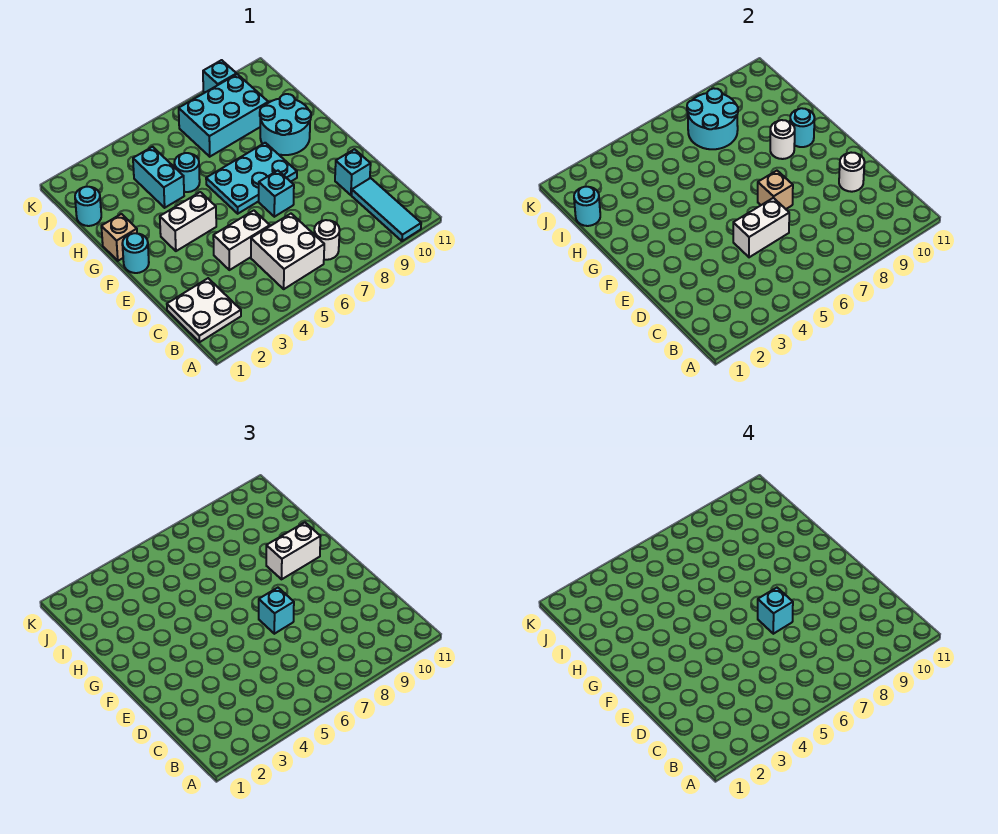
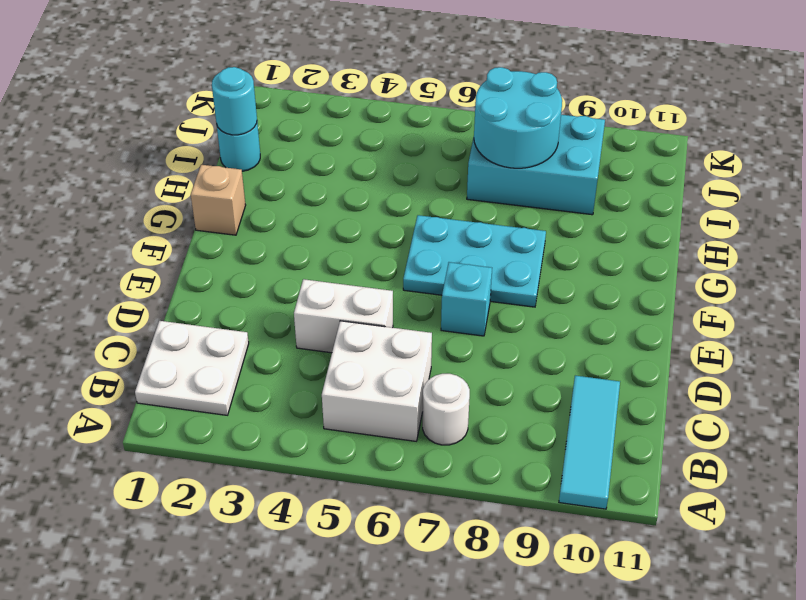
none -> cyan brick D10 level 1
none -> cyan round brick F1 level 1
none -> white brick F3:F4 level 1

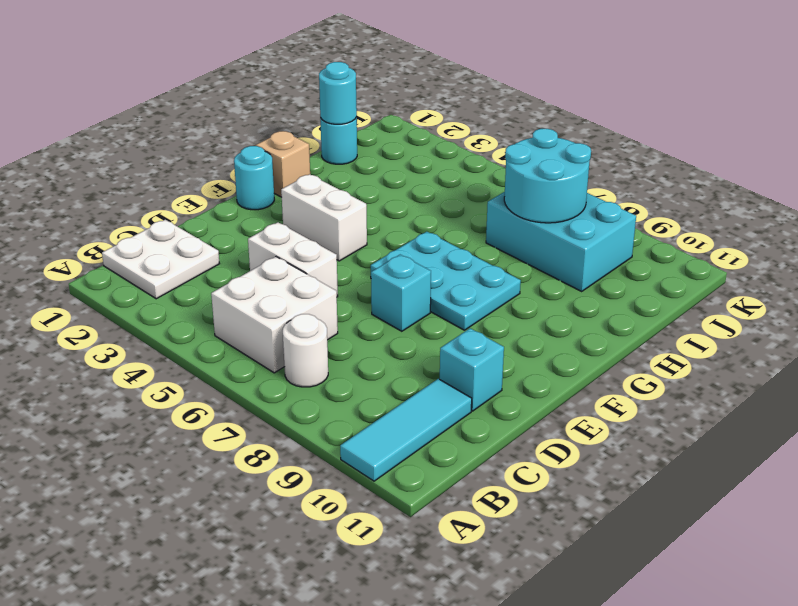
none -> cyan round brick G9:H10 level 1
none -> cyan brick H4:I4 level 1
none -> cyan round brick H5 level 1

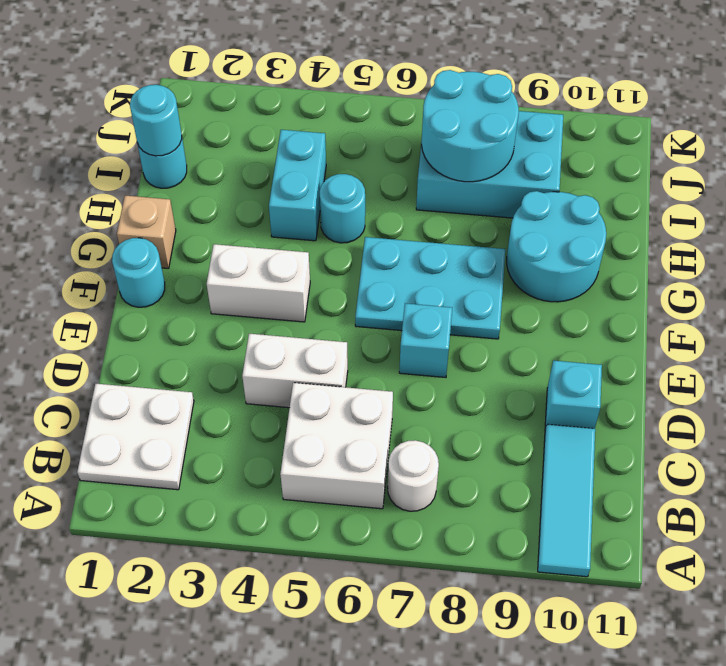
none -> cyan brick K9 level 1
none -> white brick D5:D6 level 2
none -> white round brick D10 level 2

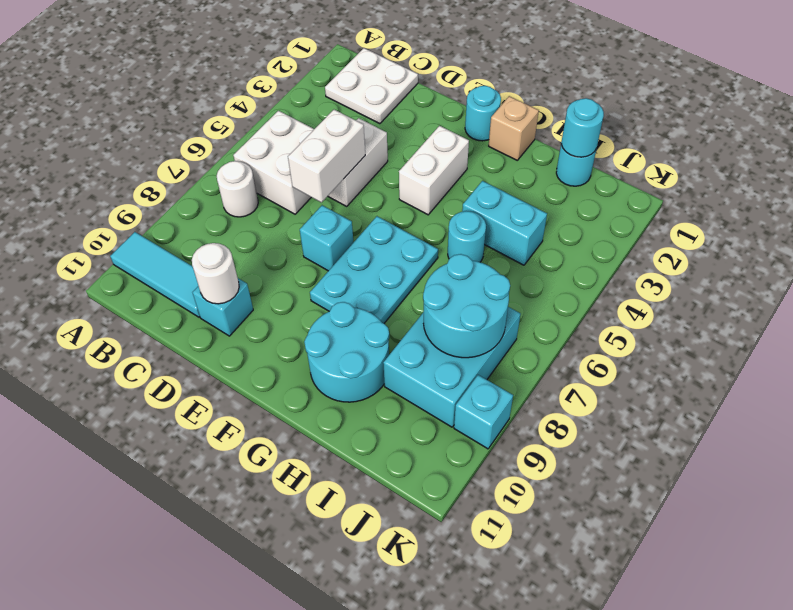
none -> tan brick E7 level 2
none -> white round brick G9 level 2
none -> cyan round brick G10 level 2

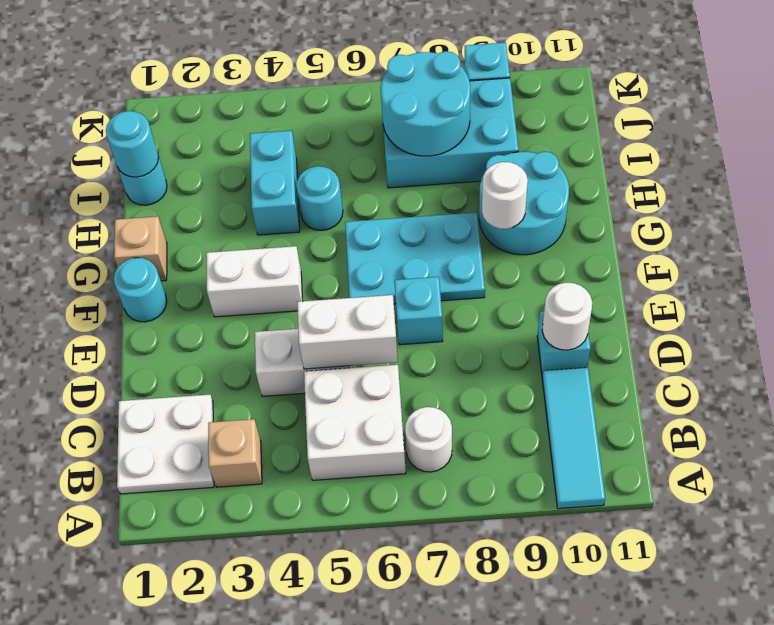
tan brick B3 level 1 -> tan brick E7 level 2
none -> cyan round brick G10 level 2
none -> cyan brick E7 level 3
none -> white brick G9:G10 level 3

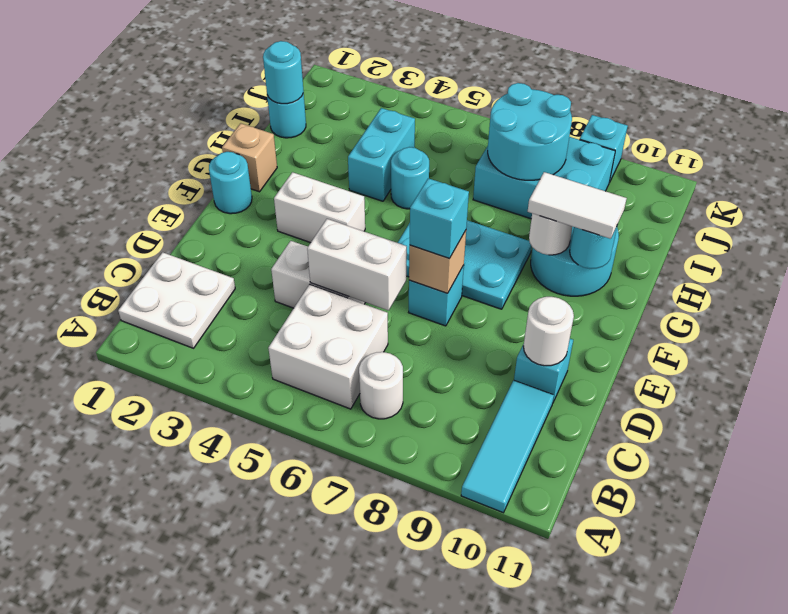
white tile G9:G10 level 3 -> white brick G9:G10 level 3
none -> cyan brick E7 level 4

